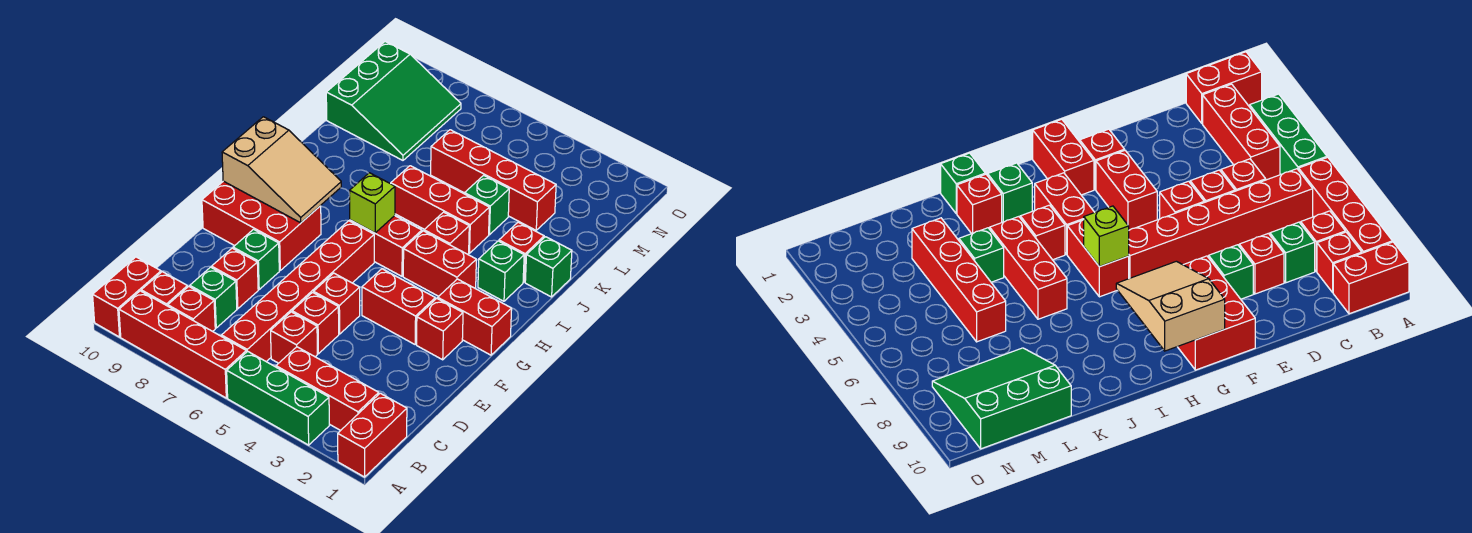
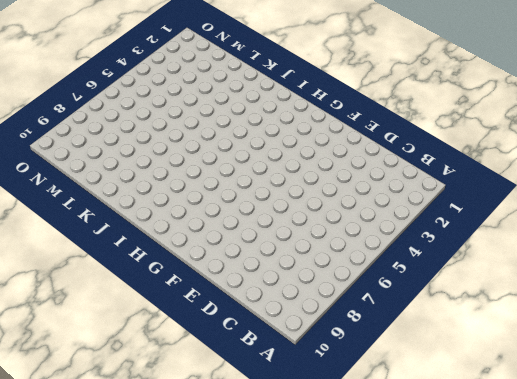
none -> red brick A1:B1 level 1
none -> green brick A3:A5 level 1
none -> red brick A6:A9 level 1
none -> red brick A10:B10 level 1

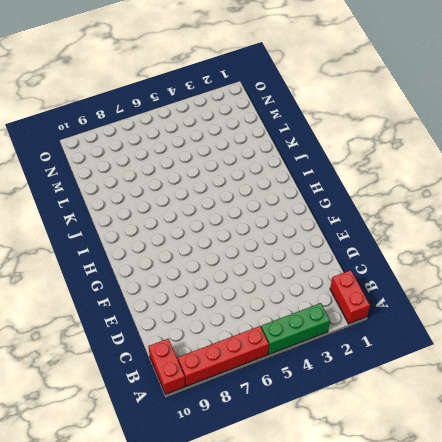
none -> red brick B2:B4 level 1
none -> red brick B6:G6 level 1
none -> red brick B8 level 1
none -> red brick B9 level 1

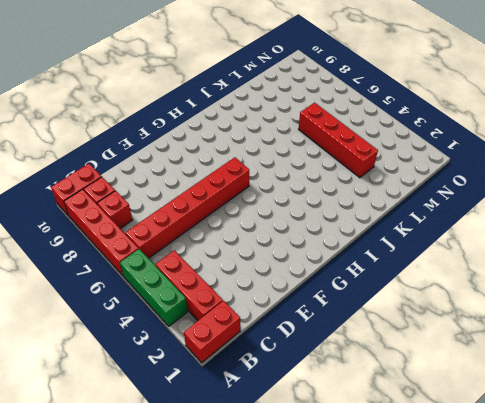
none -> red brick C5 level 1
none -> green brick C8 level 1
none -> red brick D5 level 1
none -> red brick D8 level 1

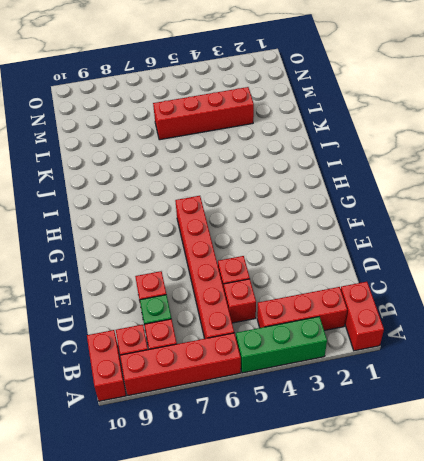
none -> red brick E5 level 1
none -> green brick E8 level 1
none -> red brick F2 level 1
none -> red brick F3:F4 level 1

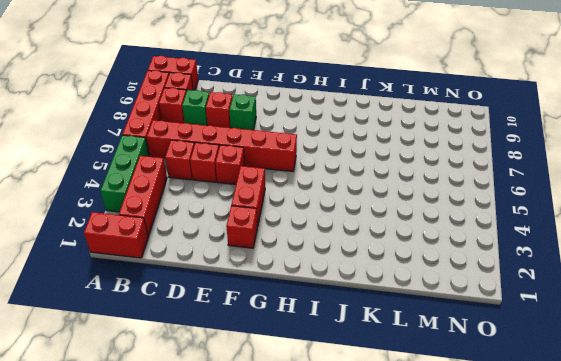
none -> red brick F8:G10 level 1
none -> red brick G1:G2 level 1
none -> red brick H3:H4 level 1
none -> red brick H5:H6 level 1

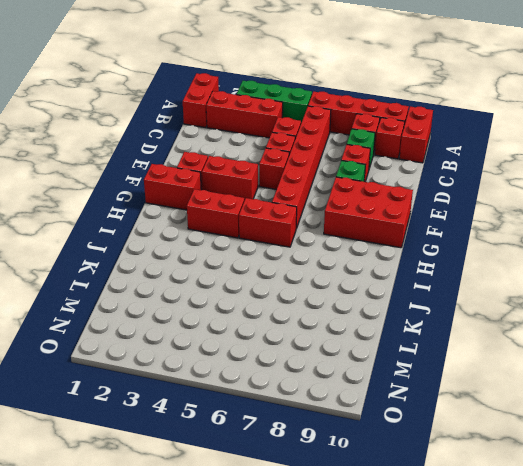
none -> green brick I2 level 1
none -> red brick I4 level 1
none -> green brick J1 level 1
none -> red brick J2 level 1

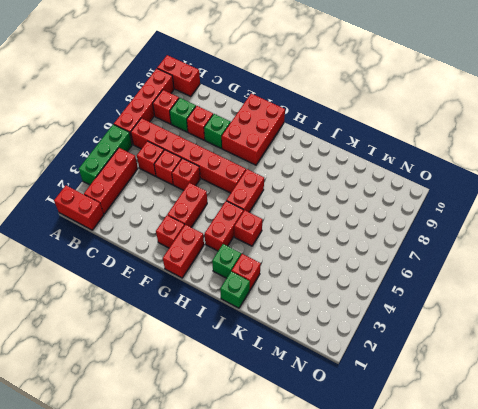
none -> red brick B9 level 1
none -> red brick J4:J6 level 1
none -> green brick K4 level 1
none -> red brick L3:L6 level 1

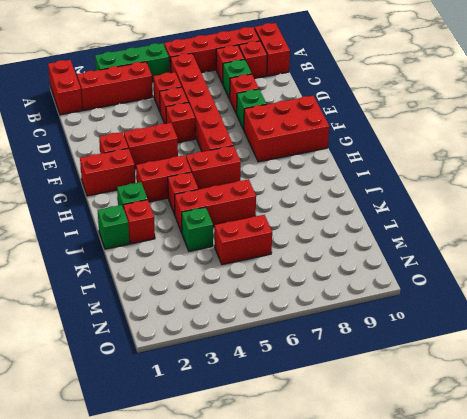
red brick L5:L6 level 1 -> red brick L3:L6 level 1
none -> green slope L8:N10 level 1 top 10
none -> tan slope G8:H10 level 2 top 10
none -> lime brick H6 level 2

